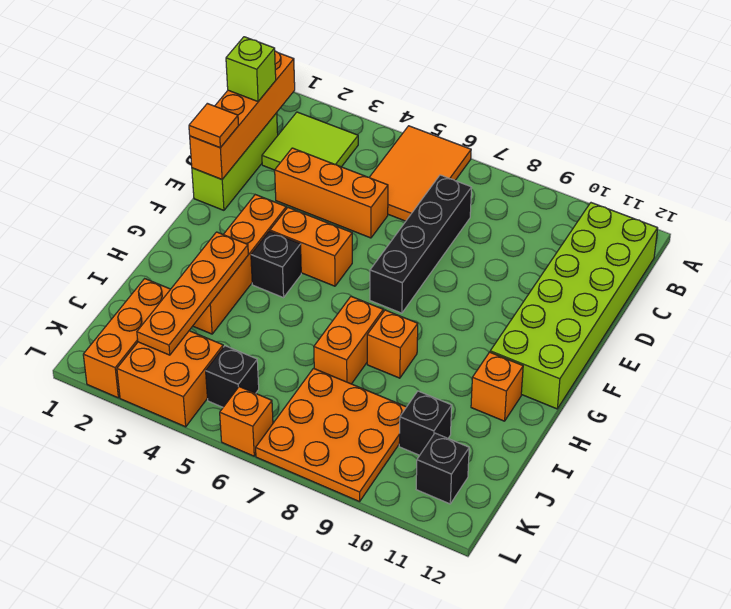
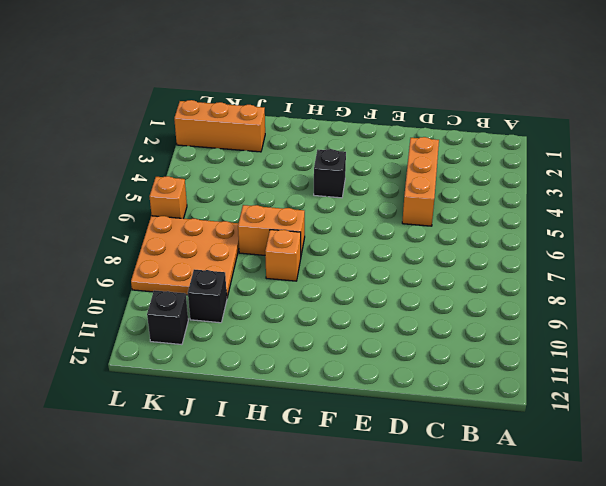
none -> orange tile A5:C6 level 1
none -> lime tile B2:C3 level 1
none -> lime brick B11:G12 level 1

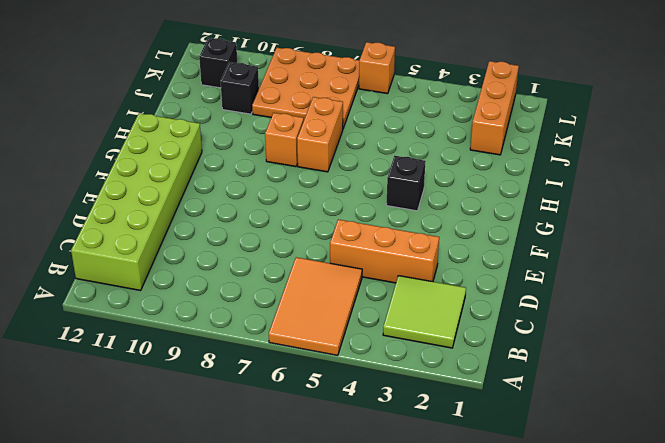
none -> lime brick C1:E1 level 1
none -> black brick C7:F7 level 1
none -> orange brick F3:I3 level 1

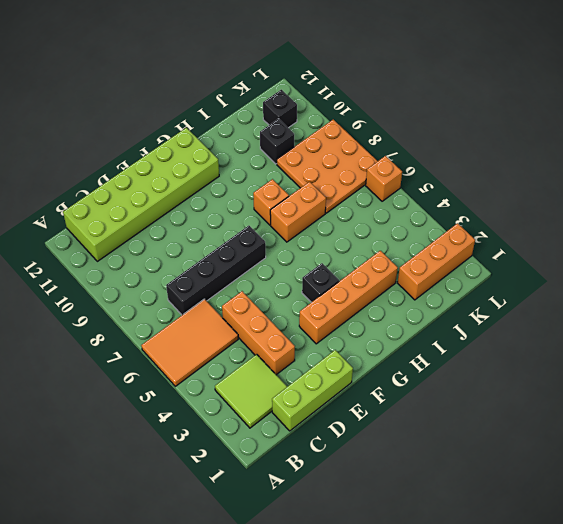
none -> orange brick F4:F5 level 1
none -> orange brick H11 level 1
none -> orange brick K3:L4 level 1

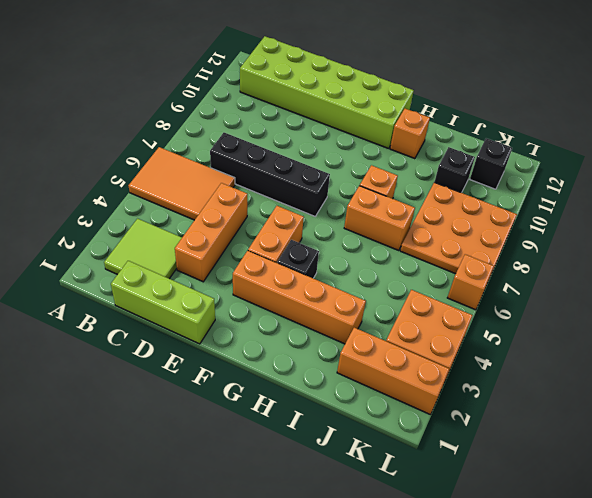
none -> black brick K5 level 1
none -> orange brick B1:E1 level 2
none -> orange plate H3:K3 level 2

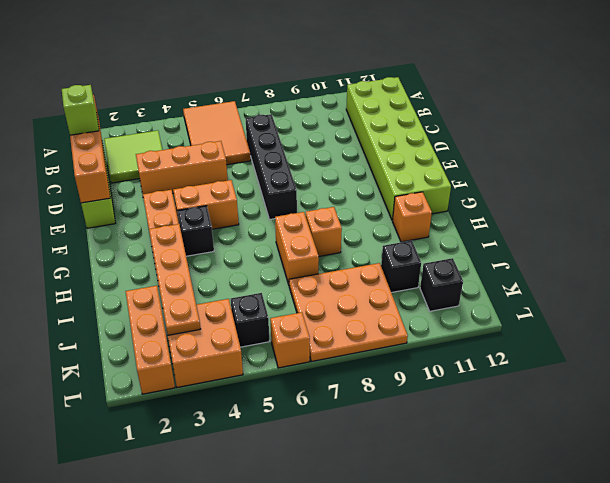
none -> orange tile E1 level 3

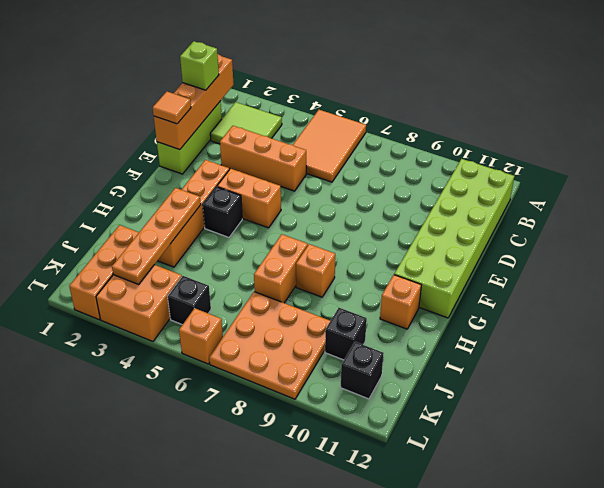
none -> black brick C7:F7 level 1

